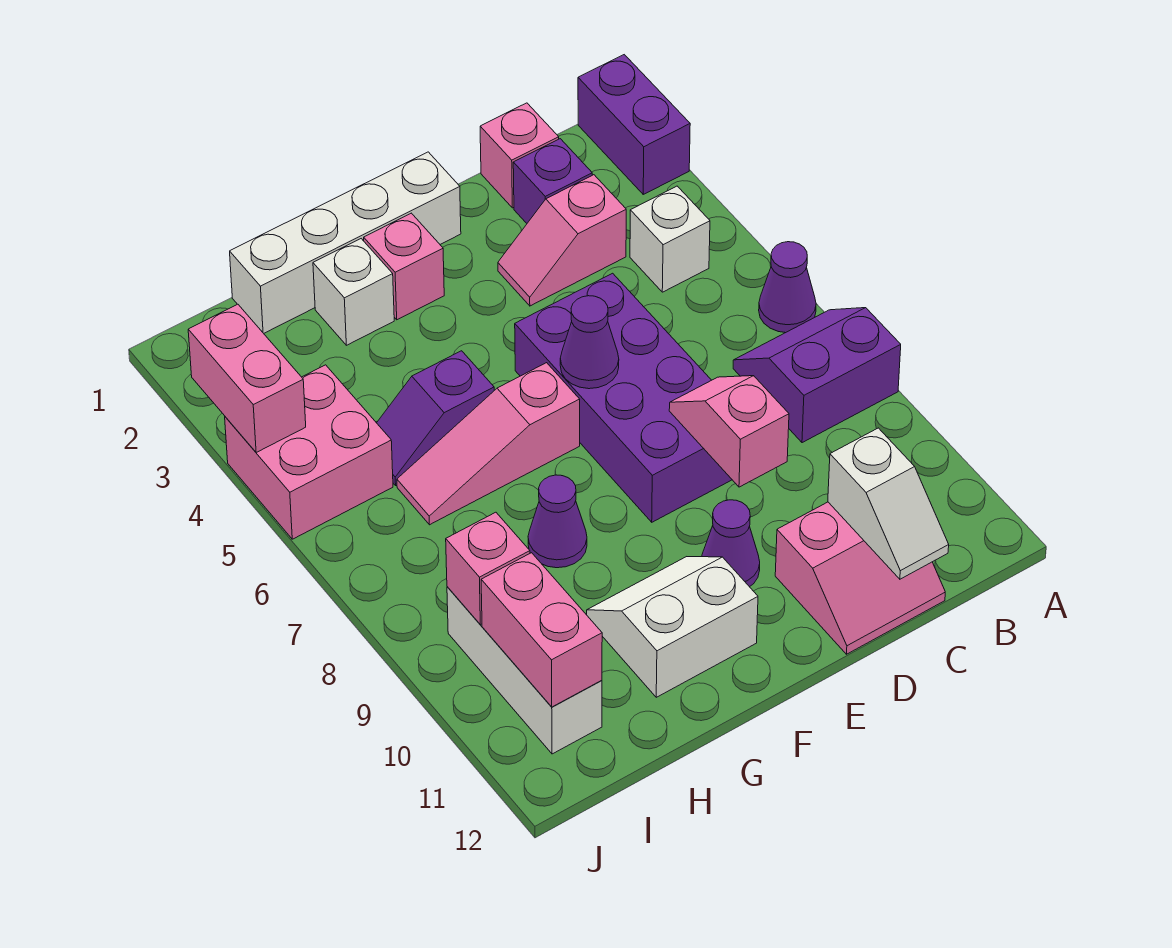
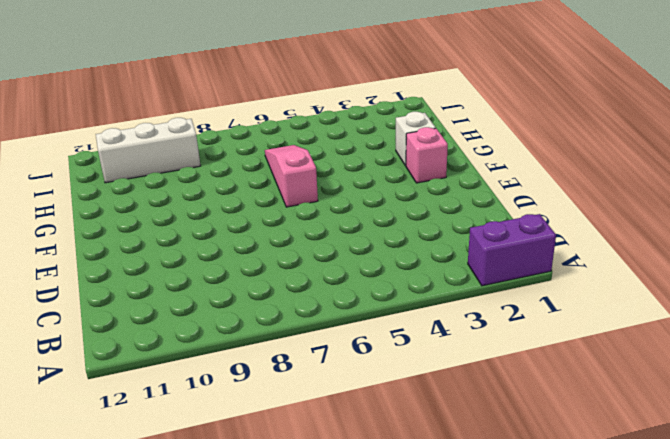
none -> purple cone A6 level 1
none -> purple slope A7:B8 level 1 top 8
none -> white brick B4 level 1

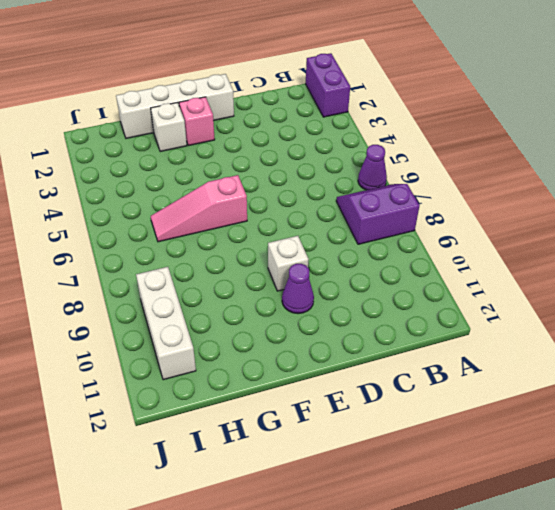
white brick E9 level 1 -> white brick B4 level 1
none -> pink brick C1 level 1
none -> purple brick C2 level 1
none -> pink slope C3:D3 level 1 top C

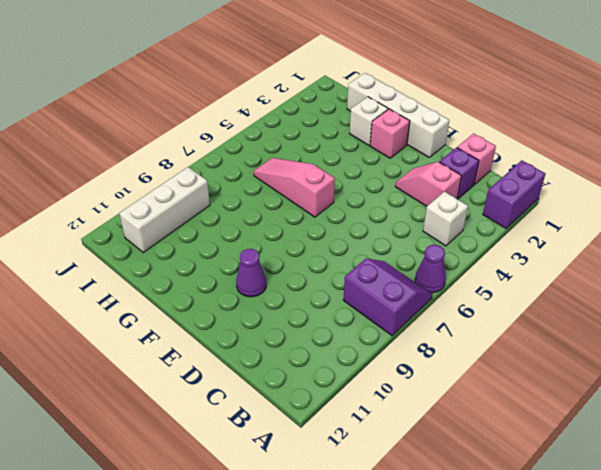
none -> pink slope C11:D12 level 1 top 11
none -> purple brick D5:E8 level 1
none -> white slope F10:G11 level 1 top 11

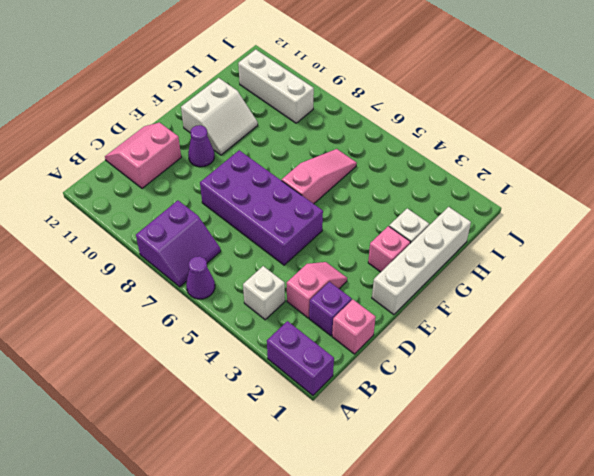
none -> purple slope G5:H5 level 1 top G
none -> purple cone G8 level 1
none -> pink brick I4:J5 level 1

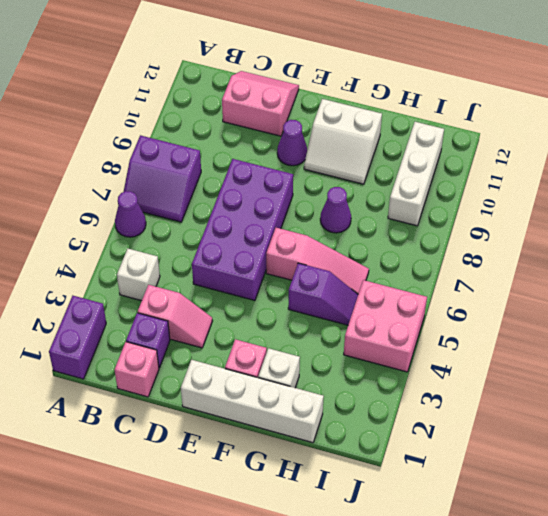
none -> white slope C11:C12 level 2 top 11
none -> pink slope D8:D9 level 2 top 9
none -> purple cone E6 level 2

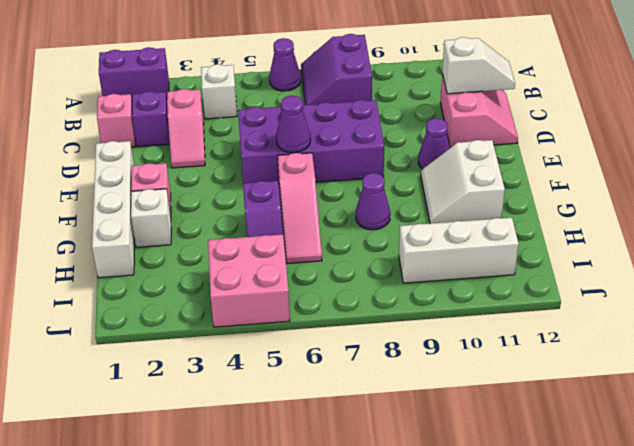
none -> pink slope D8:D9 level 2 top 9
none -> pink brick I9 level 2
none -> pink brick I10:I11 level 2

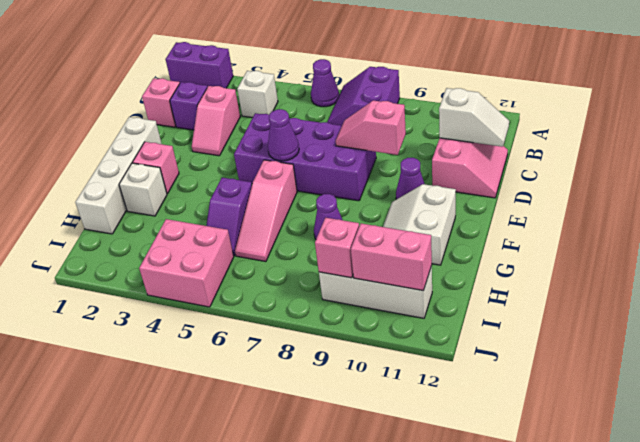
none -> pink brick J3:J4 level 2

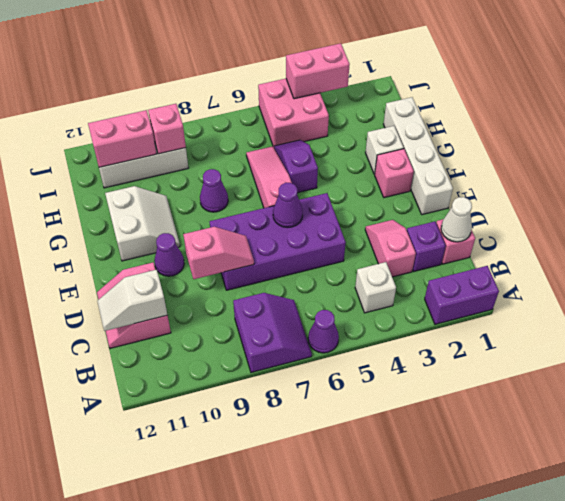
white cone C1 level 2 -> none

